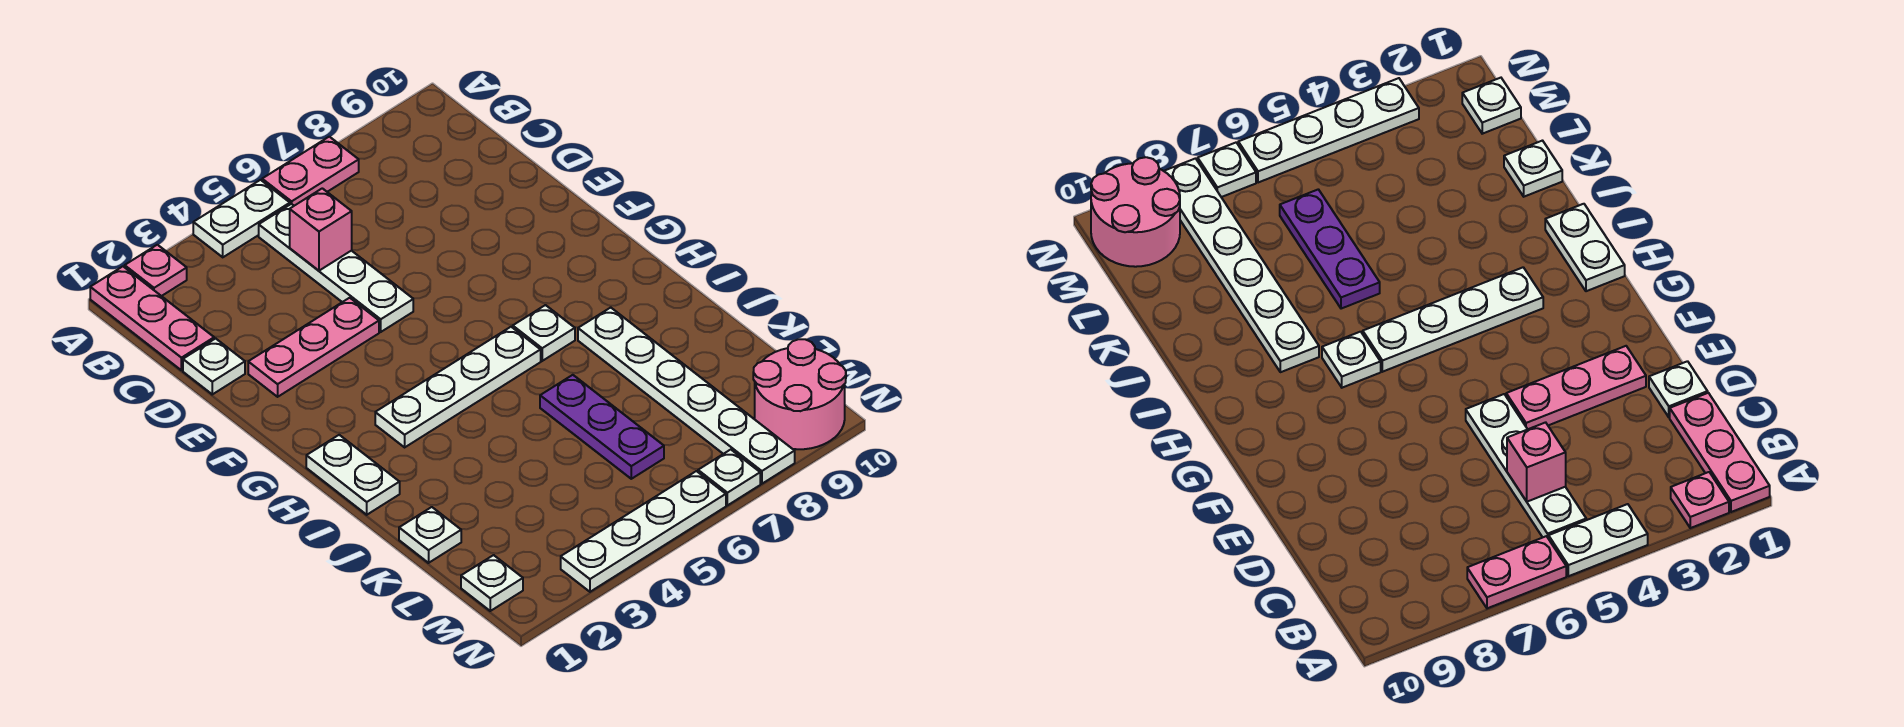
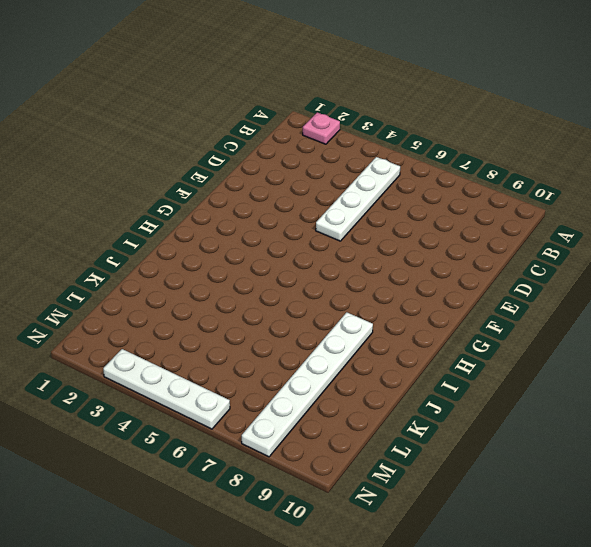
none -> pink plate A1:C1 level 1
none -> white plate A4:A5 level 1
none -> pink plate A6:A7 level 1

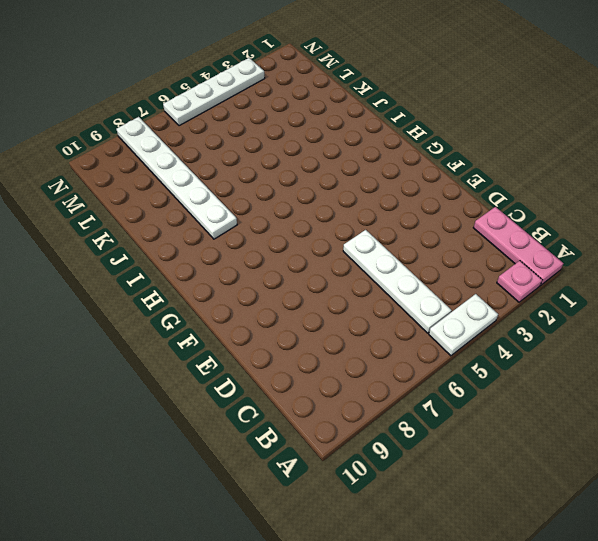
none -> pink plate A6:A7 level 1
none -> white plate D1 level 1
none -> pink plate E2:E4 level 1

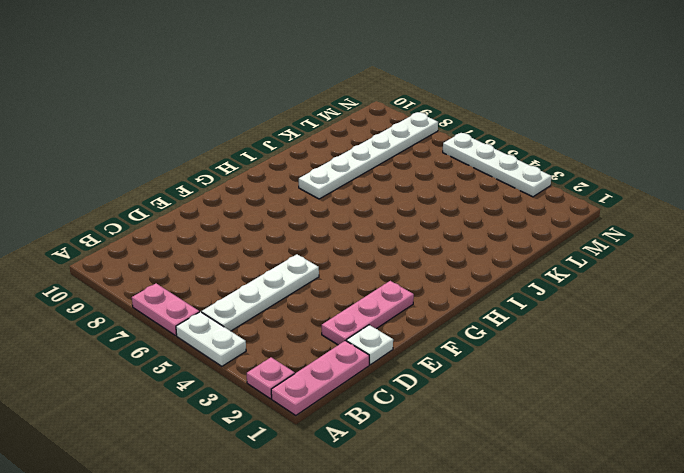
pink plate D2:F2 level 1 -> pink plate E2:E4 level 1
none -> white plate H1:I1 level 1
none -> white plate H3:H6 level 1
none -> white plate H7 level 1

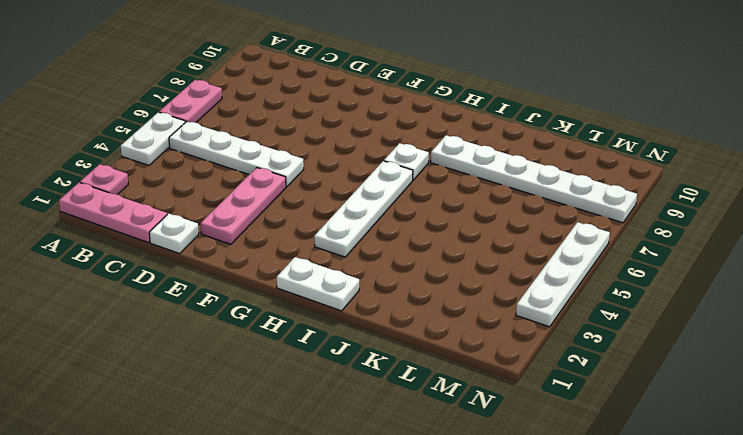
none -> purple plate J6:L6 level 1
none -> white plate K1 level 1
none -> white plate M1 level 1

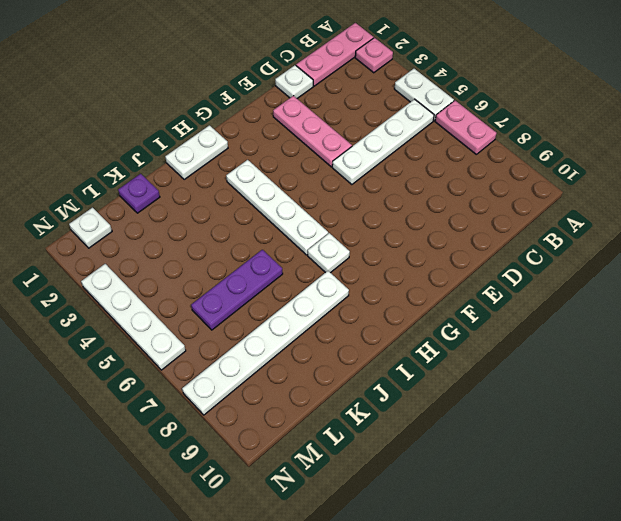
purple plate K1 level 1 -> white plate K1 level 1
none -> pink round brick M9:N10 level 1
none -> white plate N7 level 1
none -> pink brick C5 level 2

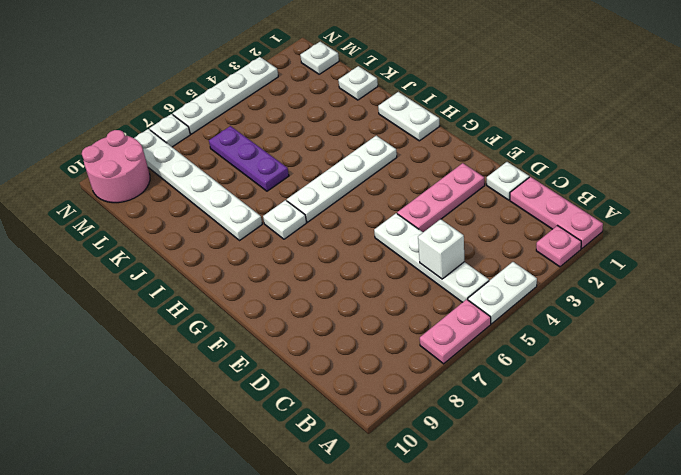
white brick C5 level 2 -> pink brick C5 level 2

